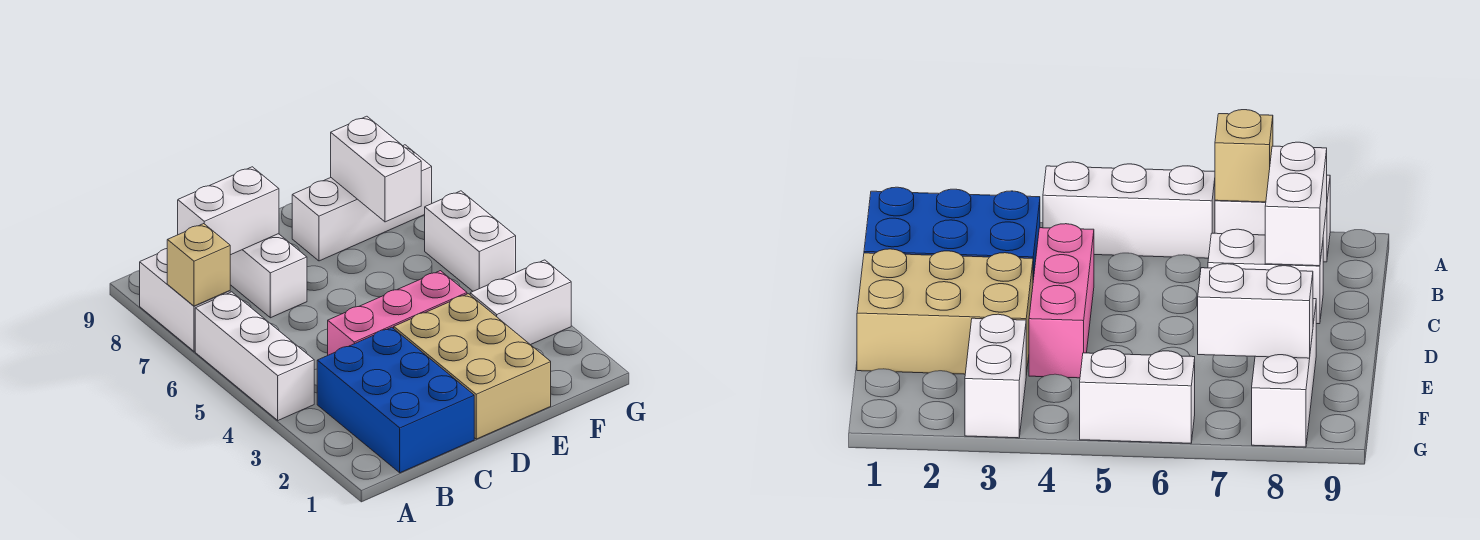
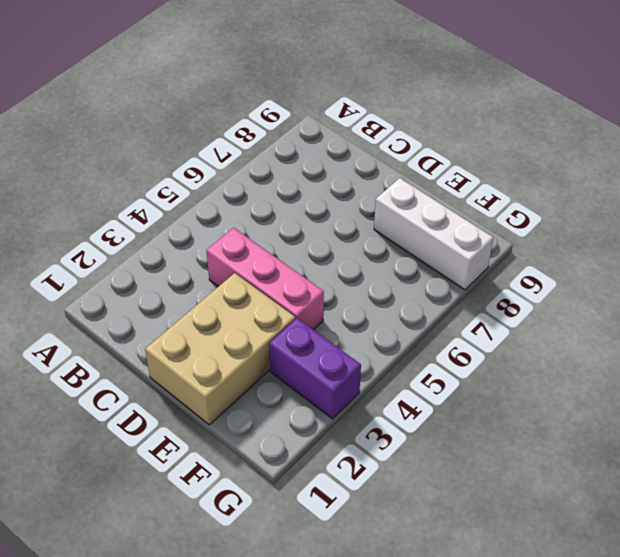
purple brick F3:G3 level 1 -> white brick F3:G3 level 1
none -> white brick A4:A6 level 1
none -> white brick A7:A8 level 1
none -> blue brick B1:C3 level 1

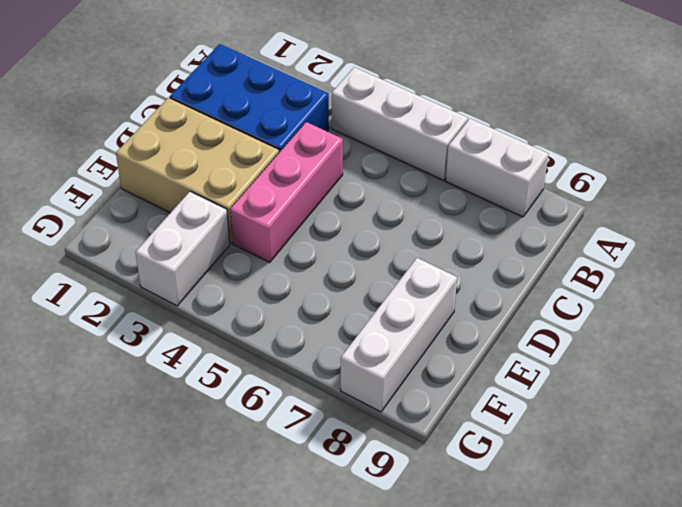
none -> white brick C7:C8 level 1
none -> white brick G5:G6 level 1
none -> tan brick A7 level 2

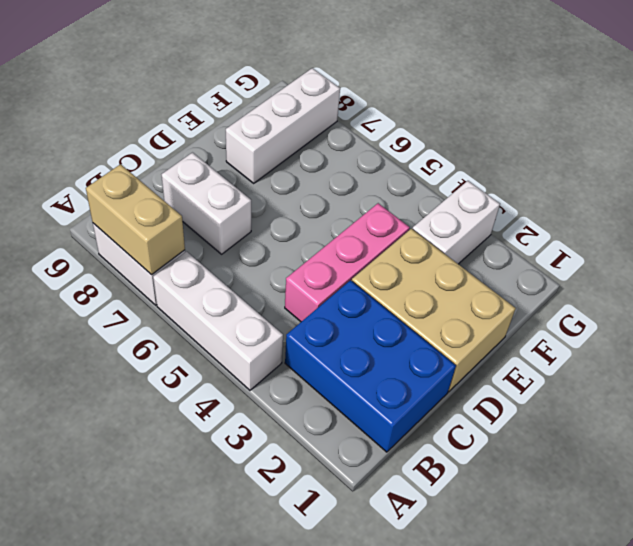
tan brick A7:A8 level 2 -> tan brick A7 level 2
none -> white brick G5:G6 level 1
none -> white brick B8:C8 level 2
none -> white brick F7:F8 level 2

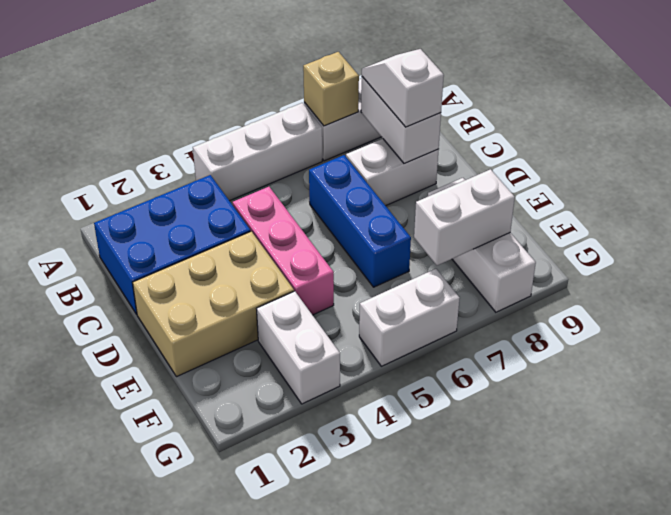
white slope B8:C8 level 3 top C -> none
blue brick C6:E6 level 1 -> none

